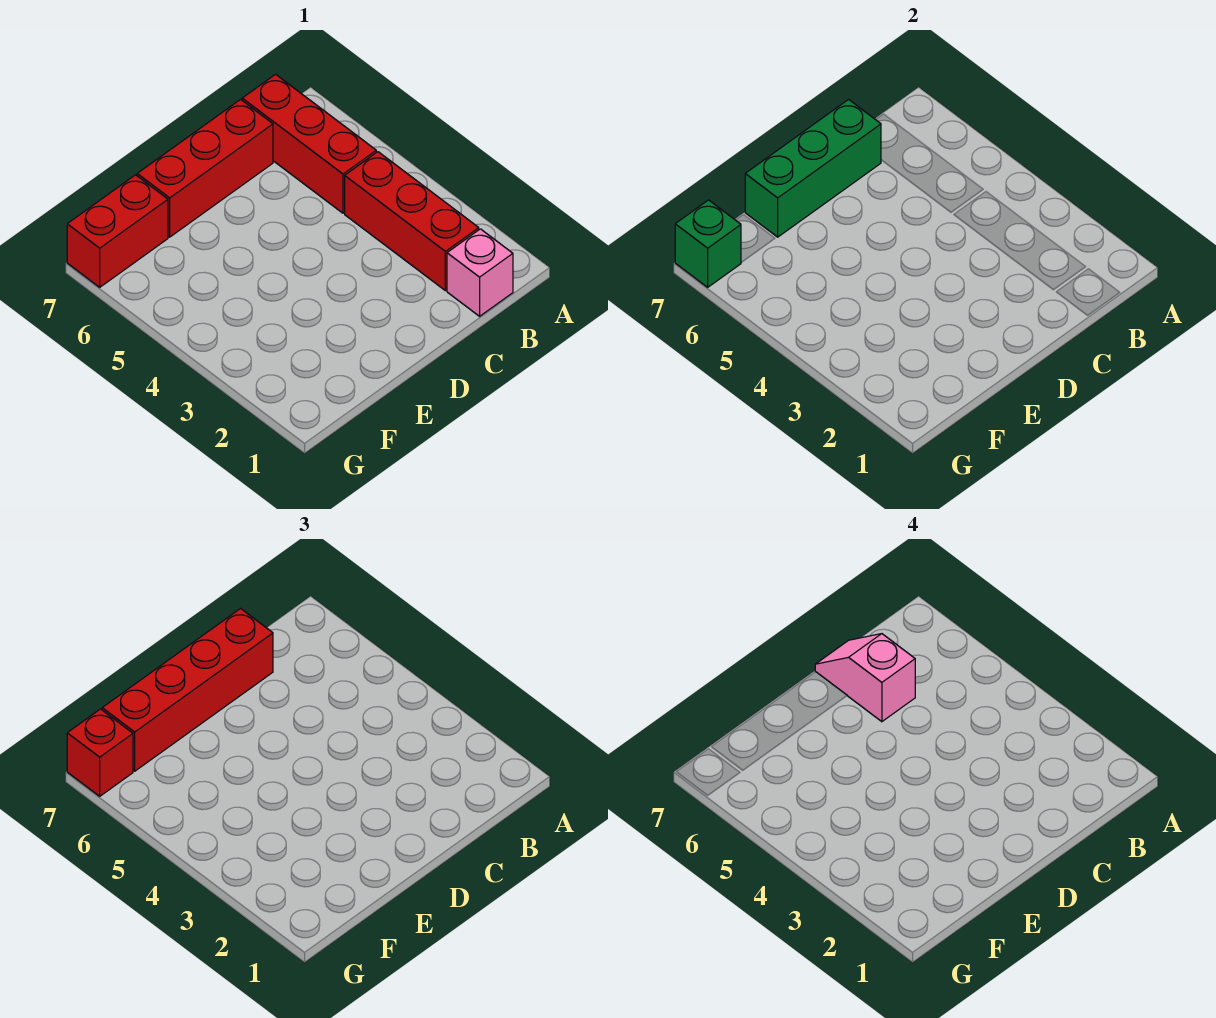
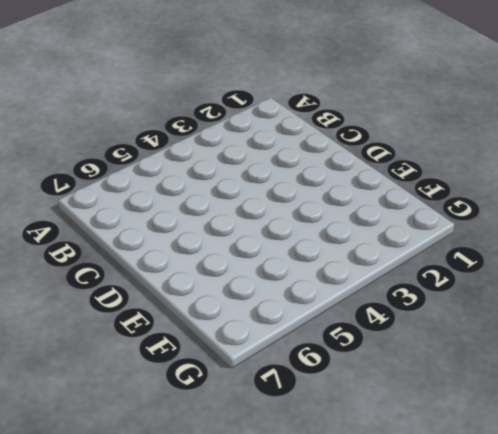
none -> pink brick B1 level 1
none -> red brick B2:B4 level 1

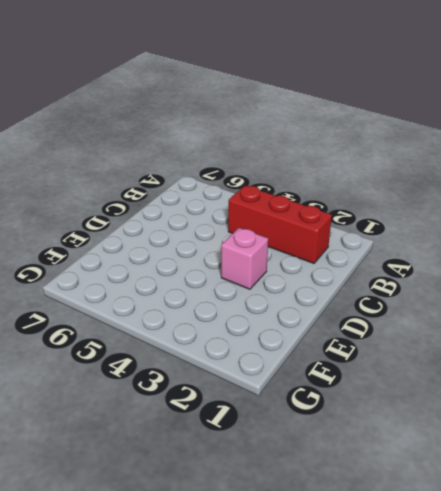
pink brick D3 level 1 -> pink brick B1 level 1
none -> red brick B5:B7 level 1
none -> red brick C7:E7 level 1

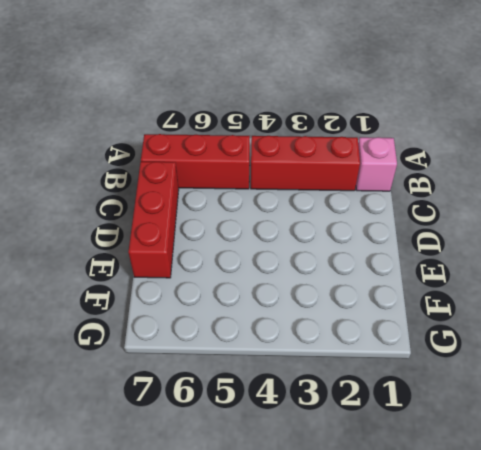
none -> red brick F7:G7 level 1
none -> green brick C7:E7 level 2

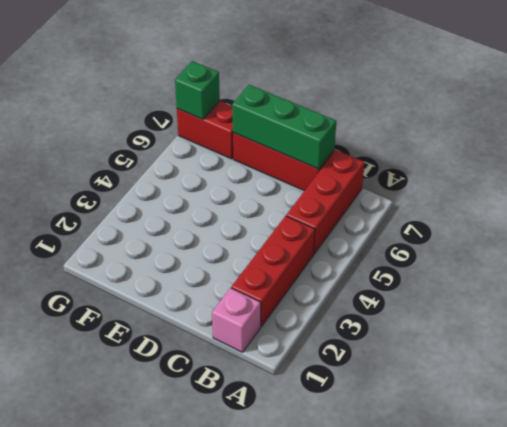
none -> red brick C7:F7 level 3
none -> red brick G7 level 3

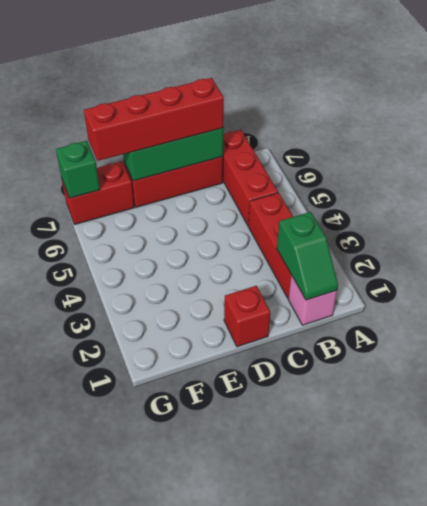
green slope B1:B2 level 2 top 2 -> none
red brick D1 level 1 -> red brick G7 level 3
none -> pink slope C6:C7 level 4 top 6

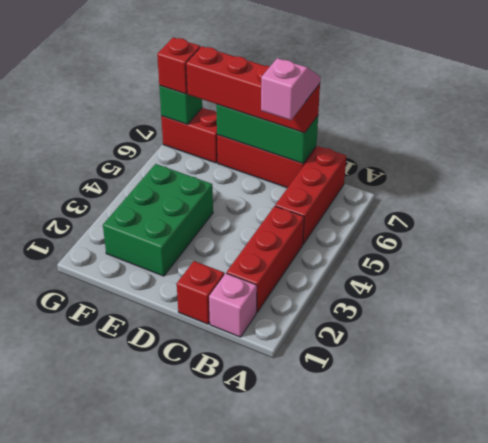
red brick C1 level 1 -> none
green brick E2:F4 level 1 -> none

